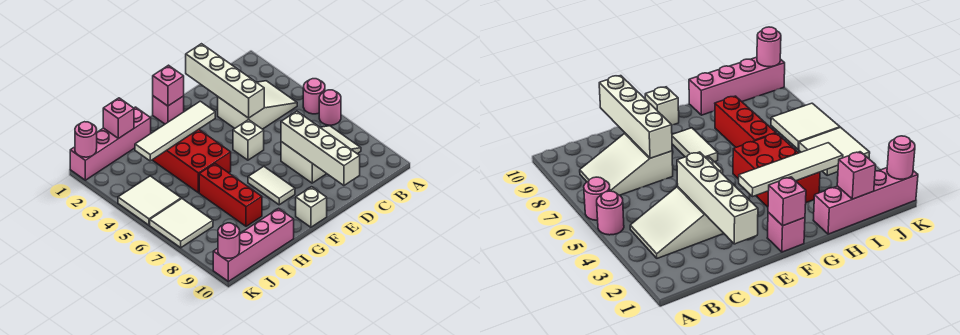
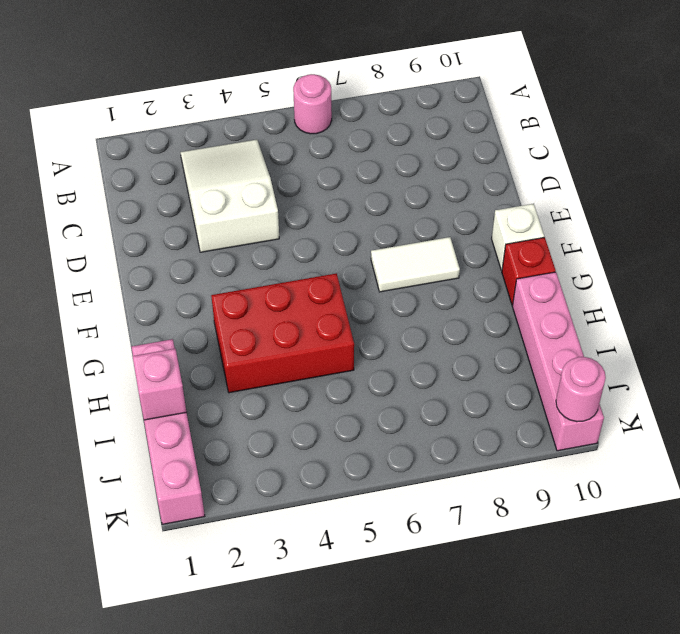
red brick G10 level 1 -> none
none -> pink round brick A5 level 1
none -> white slope B7:D8 level 1 top D
none -> white brick E5 level 1

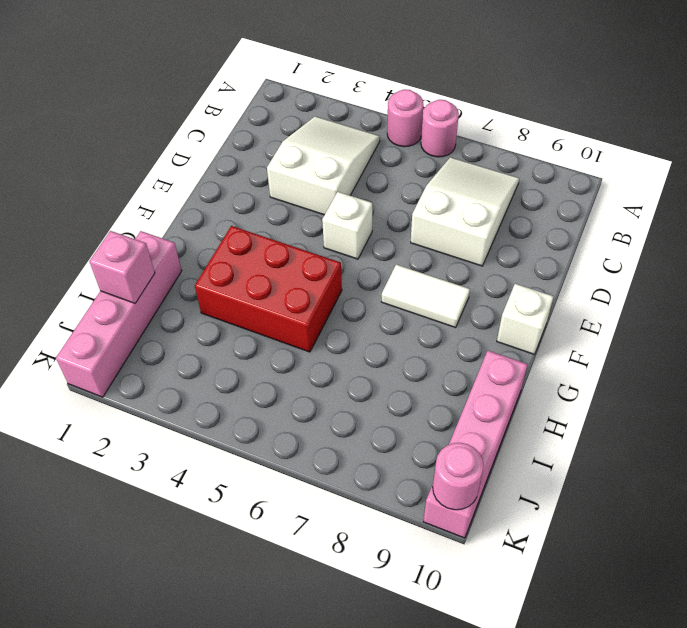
none -> pink brick F1 level 1
none -> red brick H6:H8 level 1
none -> white tile J4:K5 level 1

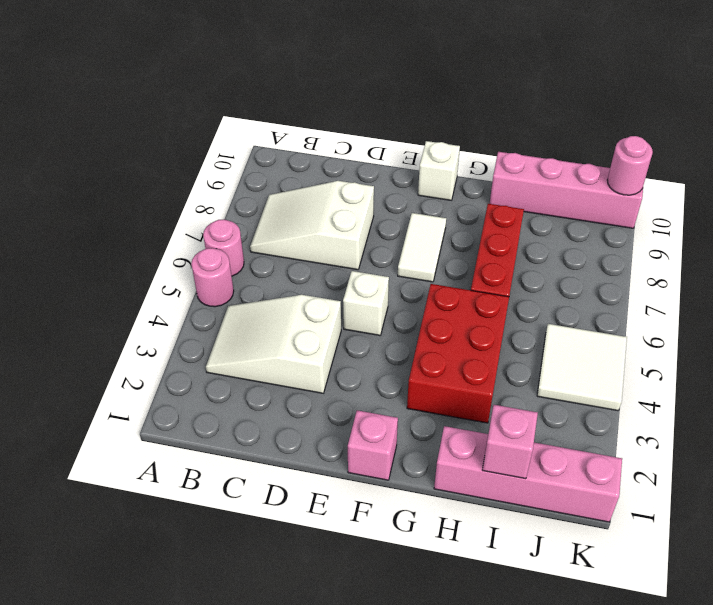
none -> white tile J6:K7 level 1
none -> white brick D1:D4 level 2
none -> white brick D7:D10 level 2

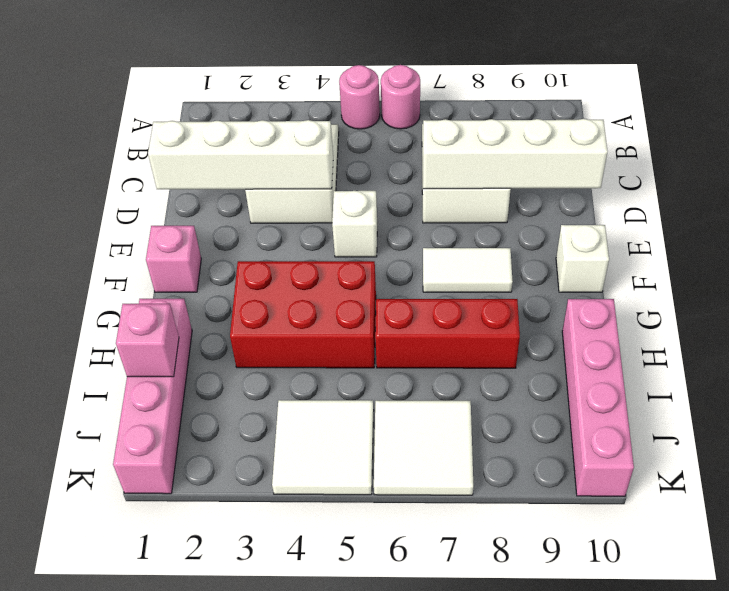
none -> pink brick F1 level 2
none -> white tile F3:I3 level 2
none -> pink round brick K1 level 2

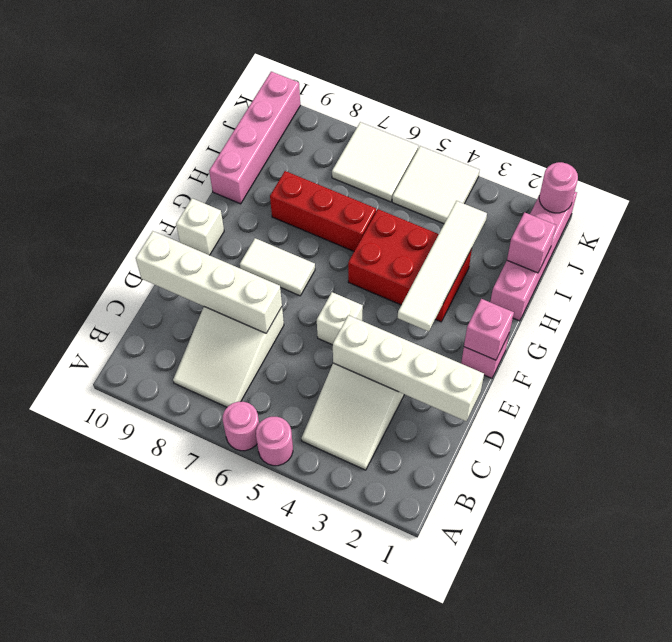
none -> pink round brick K10 level 2

